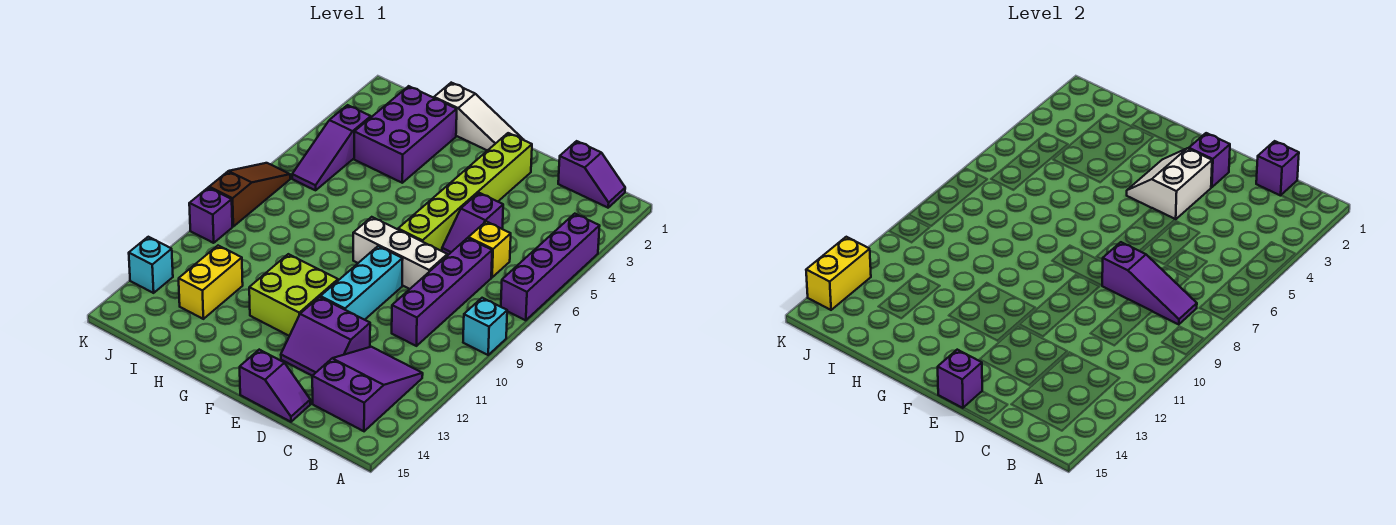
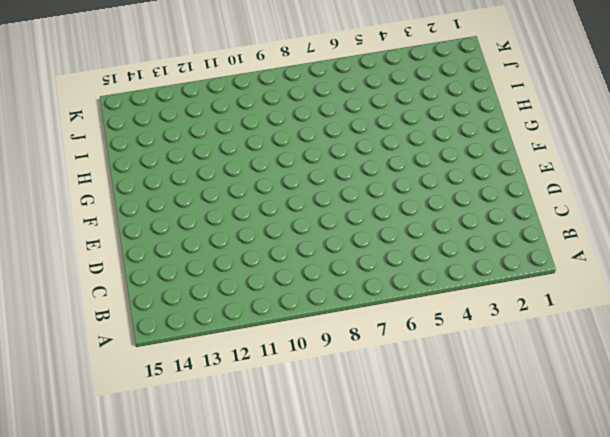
none -> purple brick A4:A7 level 1
none -> cyan brick A9 level 1
none -> purple slope B1:C1 level 1 top C

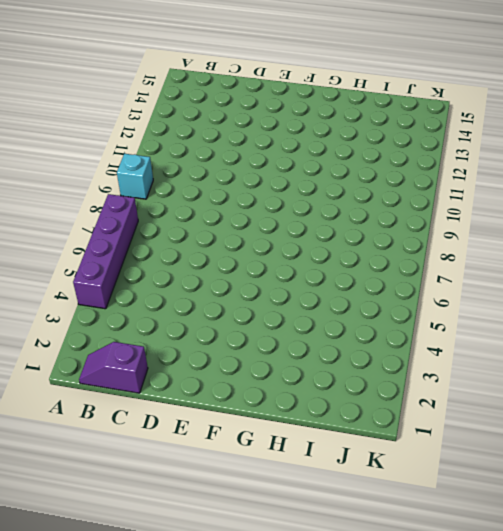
none -> purple slope B12:C14 level 1 top 14
none -> yellow brick C6 level 1
none -> purple brick C7:C10 level 1

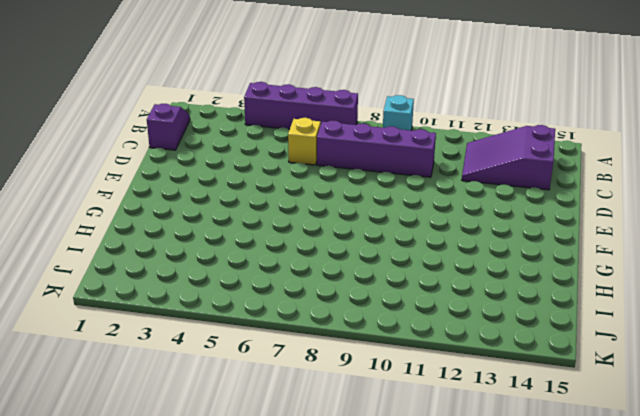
none -> purple slope D5:D6 level 1 top 5
none -> white brick D8:F8 level 1
none -> purple slope D12:E13 level 1 top 12

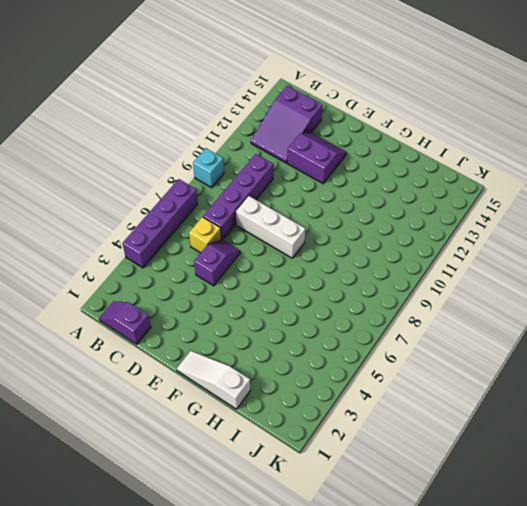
none -> purple slope D15:E15 level 1 top E
none -> lime brick E2:E7 level 1
none -> cyan brick E9:E11 level 1

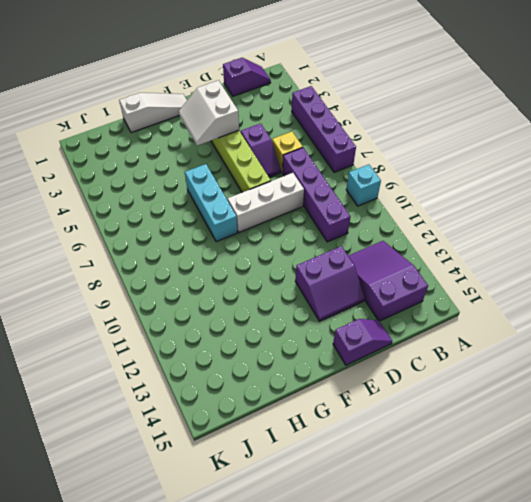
cyan brick G6:G8 level 1 -> cyan brick E9:E11 level 1
none -> lime brick F11:G12 level 1
none -> purple brick H2:I4 level 1
none -> yellow brick I12:I13 level 1

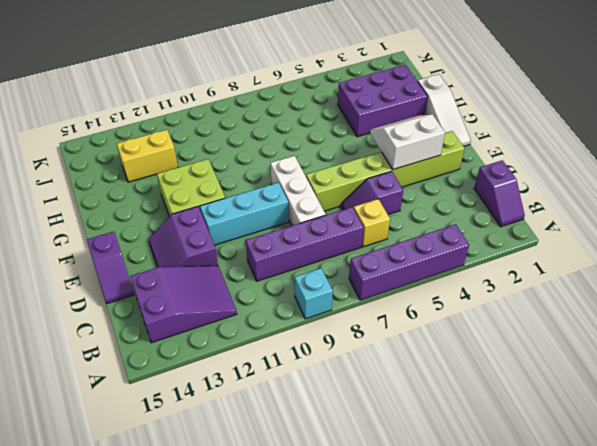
none -> purple slope J4:J6 level 1 top 4
none -> brown slope K7:K9 level 1 top 9
none -> purple brick K10 level 1

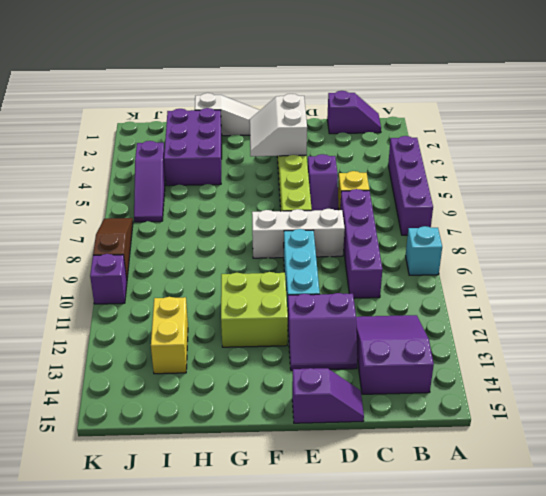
none -> cyan brick K13 level 1
none -> purple slope B8:D8 level 2 top D
none -> purple brick C1 level 2

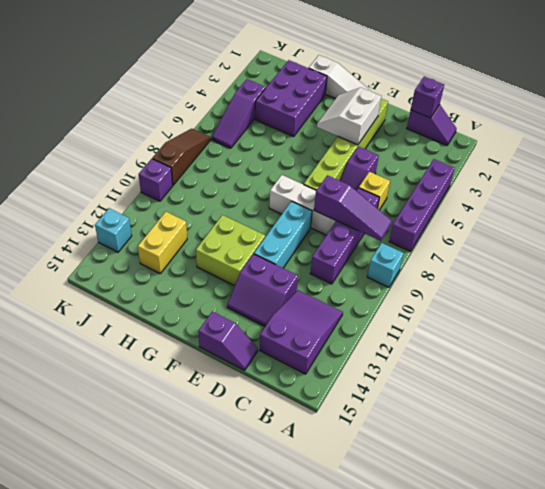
none -> purple brick E2 level 2
none -> purple brick E15 level 2
none -> yellow brick K13:K14 level 2

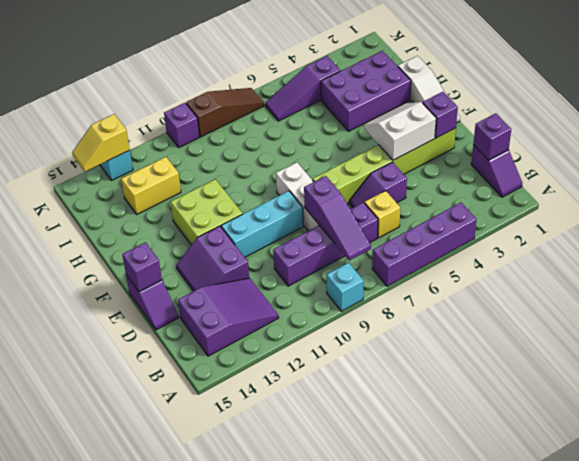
yellow slope K13:K14 level 2 top 13 -> yellow brick K13:K14 level 2

